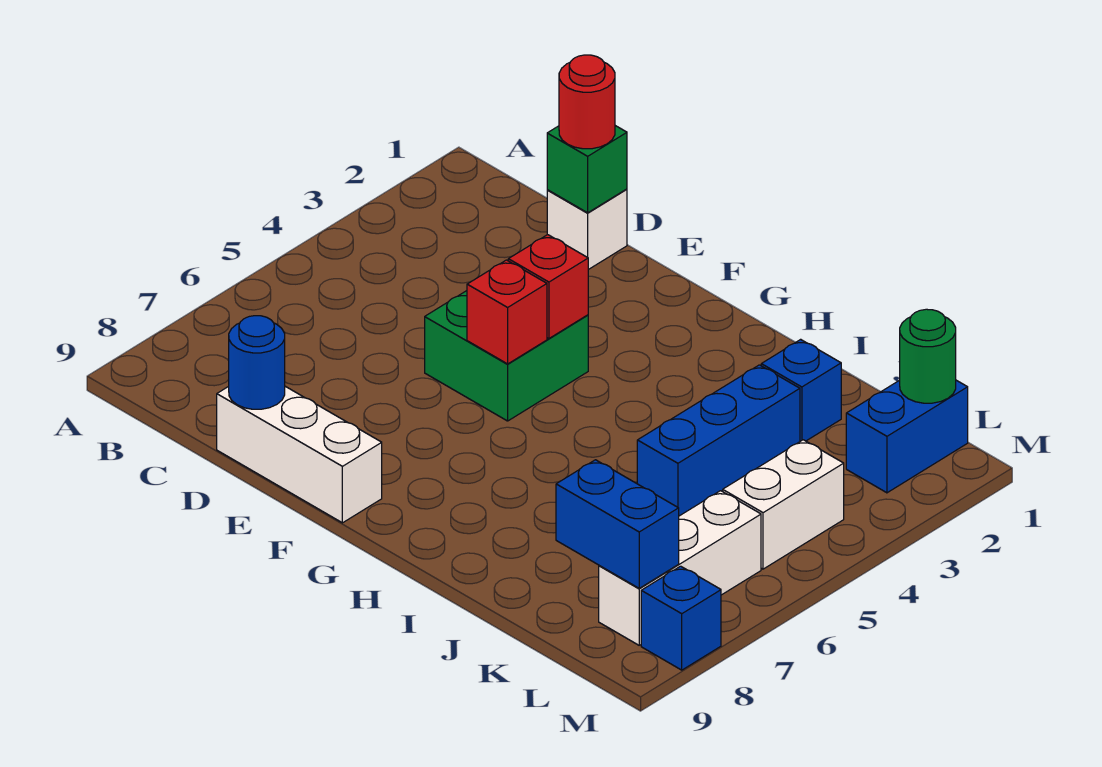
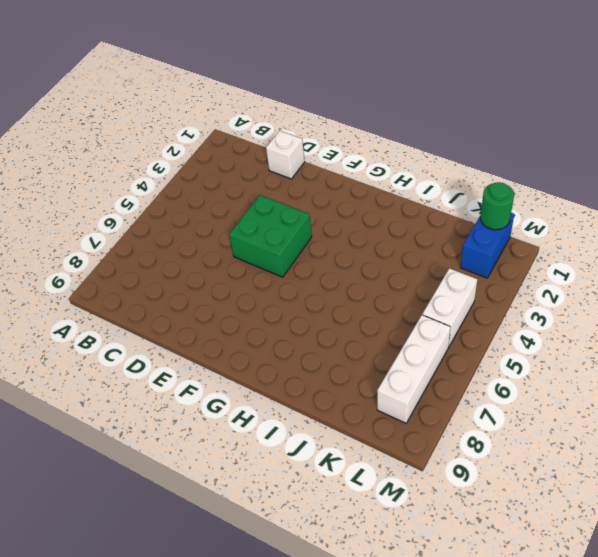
none -> white brick D9:F9 level 1
none -> blue brick J2 level 1
none -> blue brick J3:J5 level 1

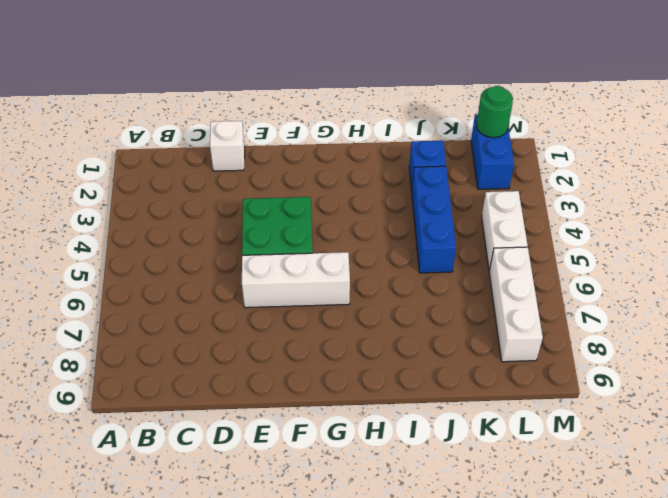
white brick E6:G6 level 1 -> white brick D9:F9 level 1
none -> blue brick M8 level 1
none -> green brick D1 level 2
none -> blue round brick D9 level 2

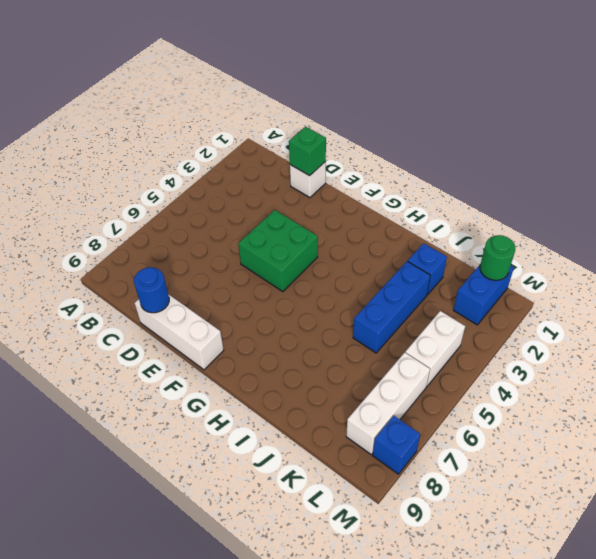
none -> red brick F4 level 2
none -> red brick F5 level 2
none -> blue brick K8:L8 level 2

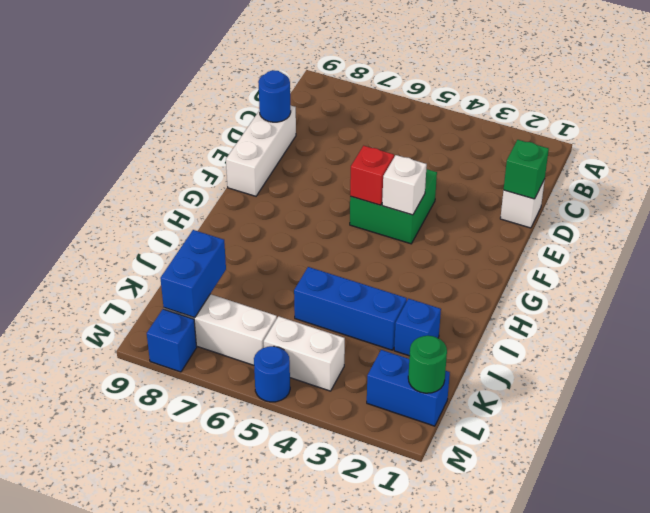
white brick F4 level 2 -> red brick F4 level 2
blue round brick M5 level 1 -> none
none -> red round brick D1 level 3

